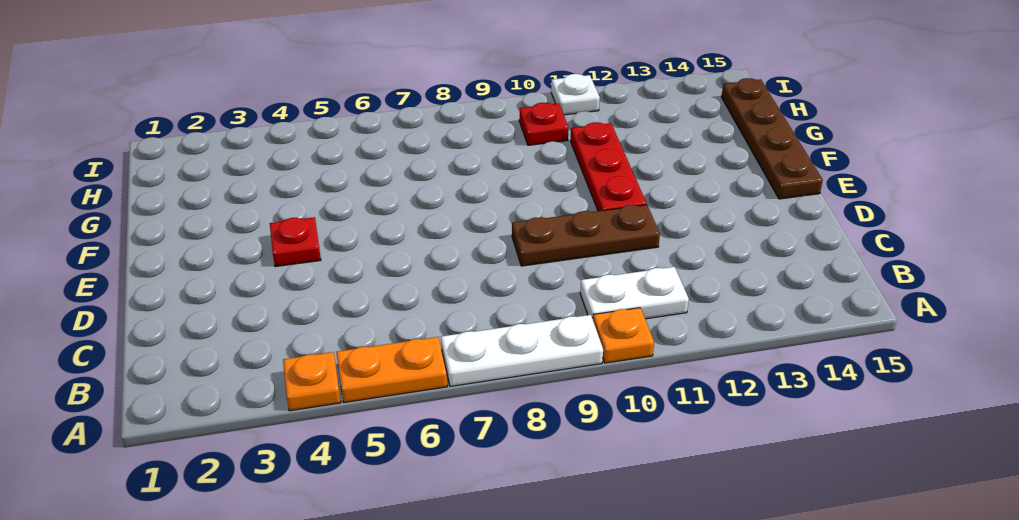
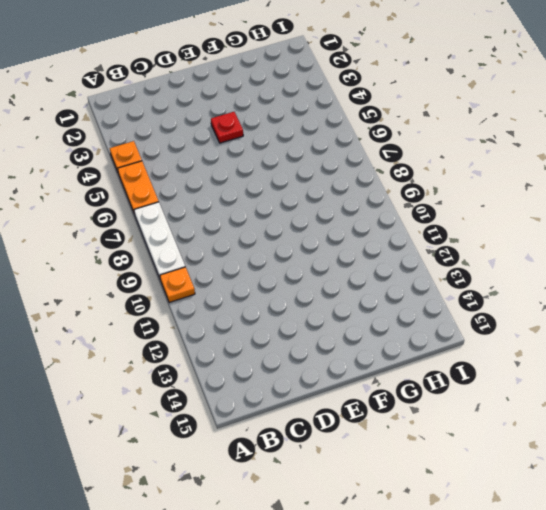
none -> white plate B10:B11 level 1
none -> brown plate D9:D11 level 1

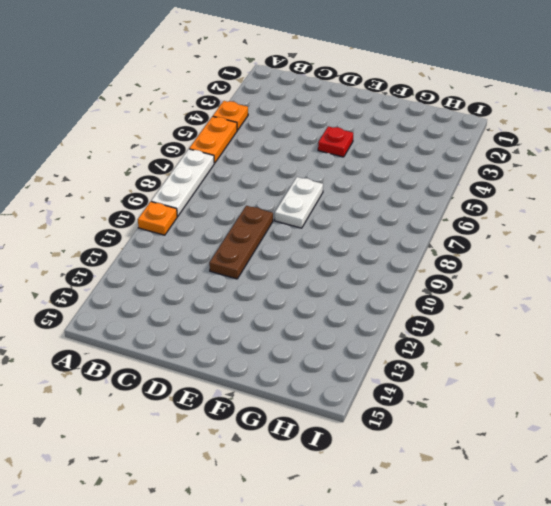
white plate E7:E8 level 1 -> white plate B10:B11 level 1
none -> red plate E11:G11 level 1
none -> brown plate E15:H15 level 1

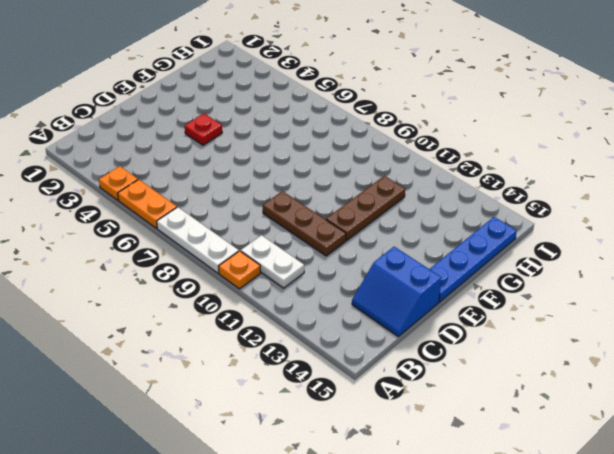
blue slope C14:D15 level 1 top D -> none
brown plate E11:G11 level 1 -> red plate E11:G11 level 1
blue plate E15:H15 level 1 -> brown plate E15:H15 level 1
none -> red plate H10 level 1
none -> white plate I11 level 1

